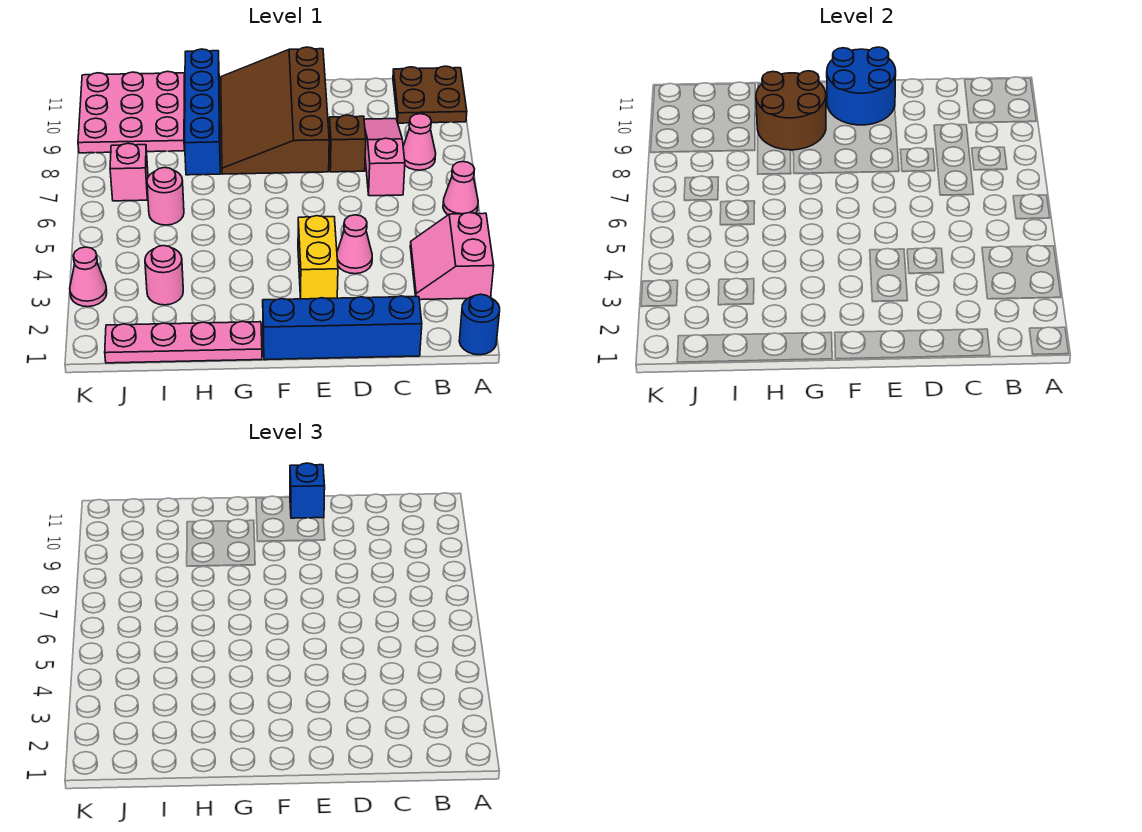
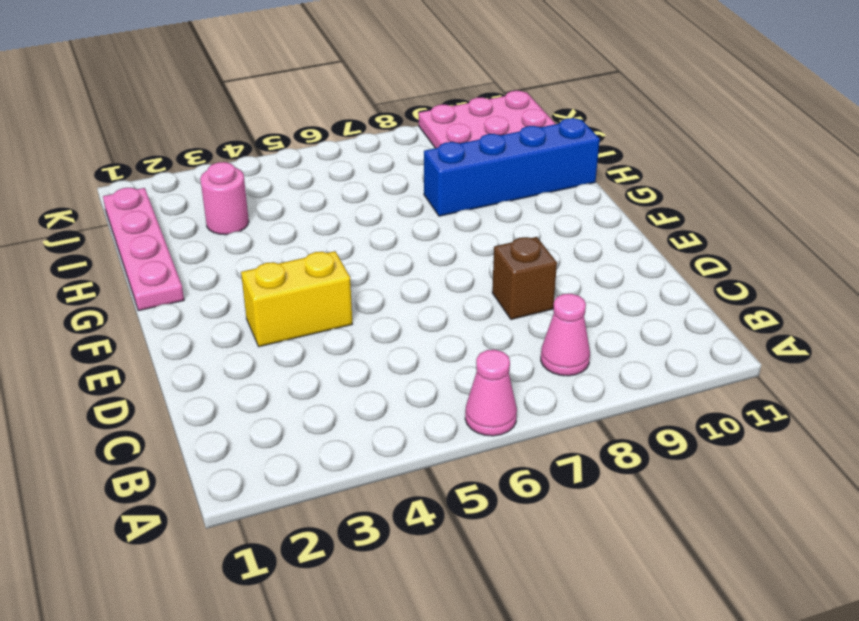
none -> blue round brick A1 level 1
none -> pink slope A3:B4 level 1 top A
none -> brown plate A10:B11 level 1

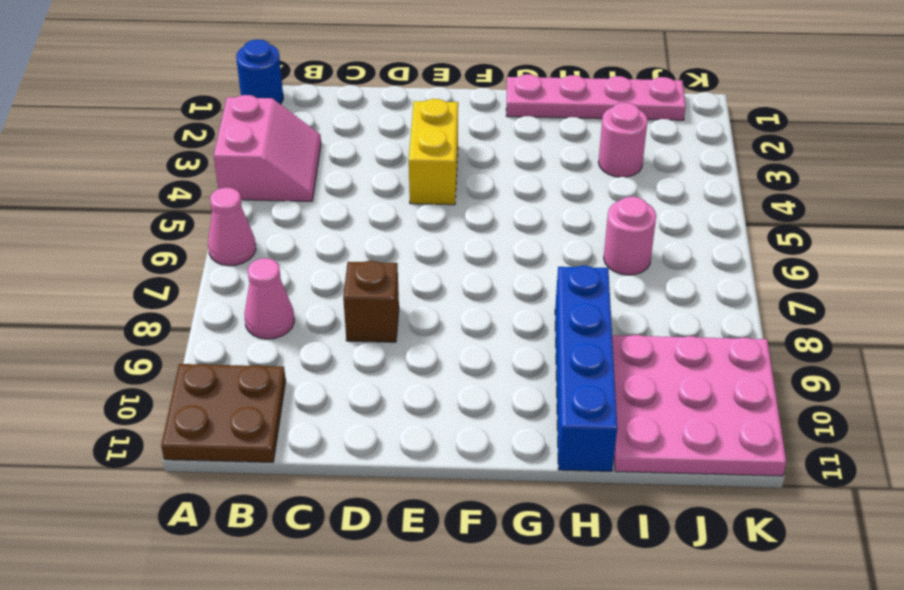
none -> blue brick C1:F1 level 1
none -> pink slope C7:C9 level 1 top 7
none -> pink cone D4 level 1

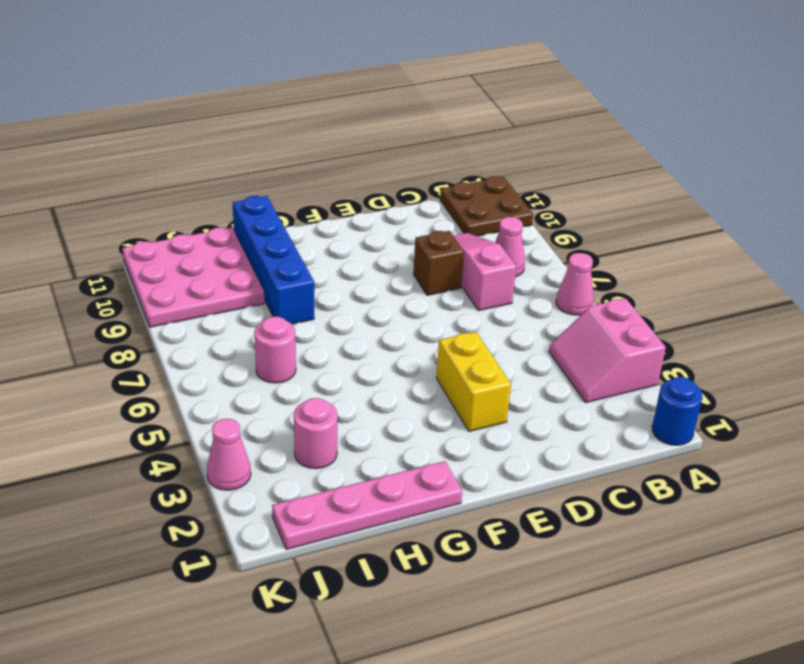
none -> blue brick C1:F1 level 1
none -> pink cone D4 level 1
none -> brown slope E8:G11 level 1 top E

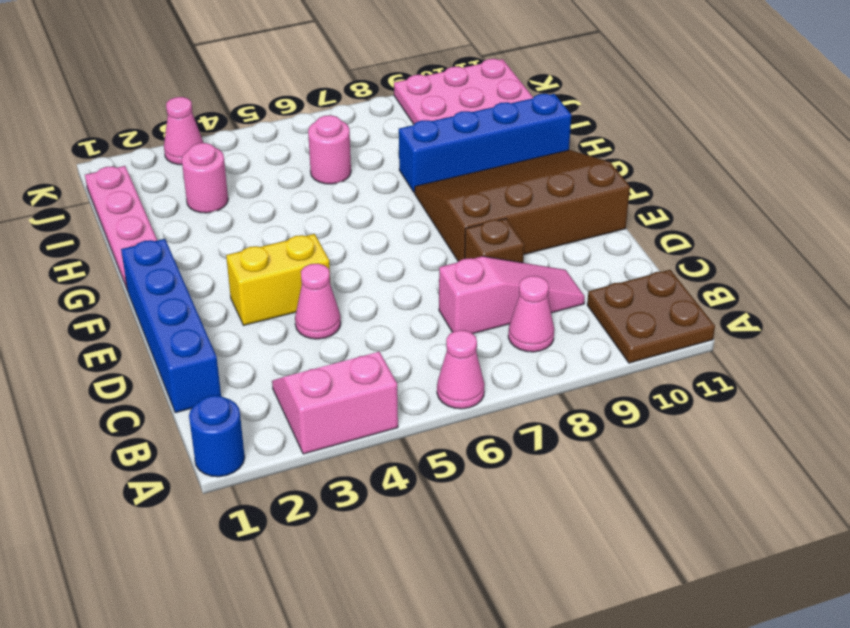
none -> pink brick J7 level 1
none -> blue round brick E10:F11 level 2
none -> brown round brick G9:H10 level 2

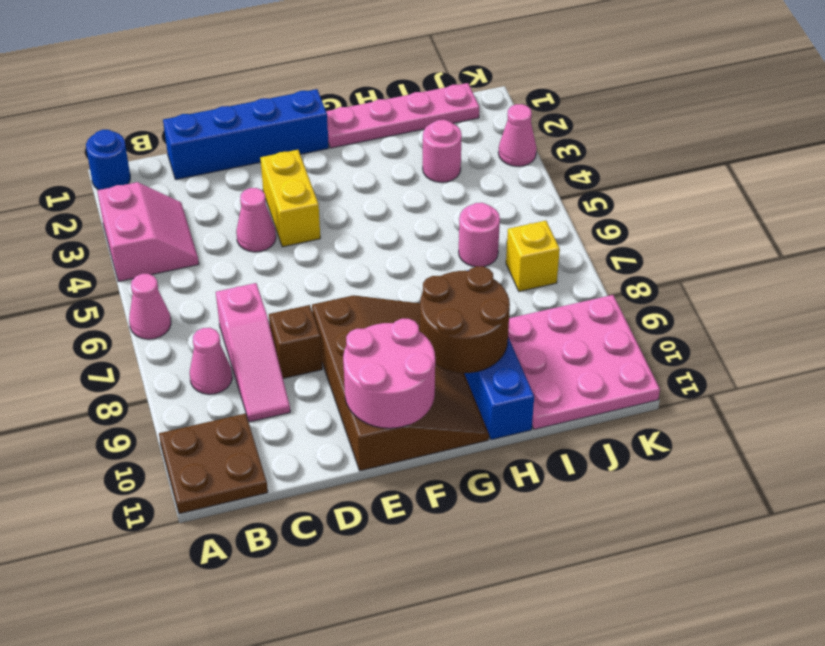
pink round brick E10:F11 level 2 -> blue round brick E10:F11 level 2
yellow brick J7 level 1 -> pink brick J7 level 1
none -> blue brick E11 level 3

